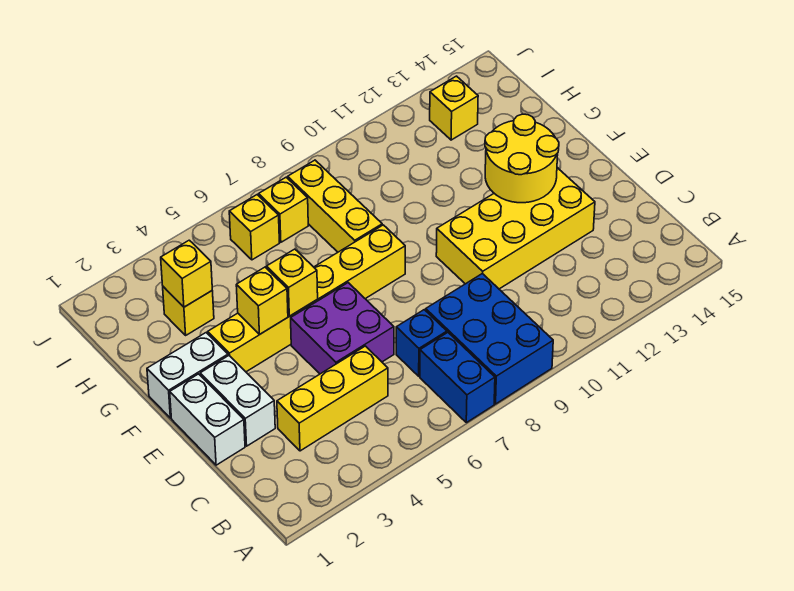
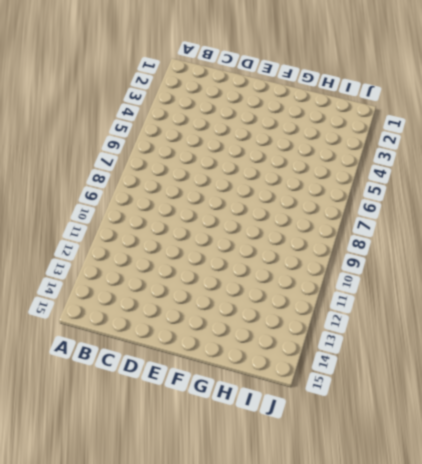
none -> blue brick A7:B7 level 1
none -> blue brick A8:C9 level 1
none -> yellow brick C3:C5 level 1

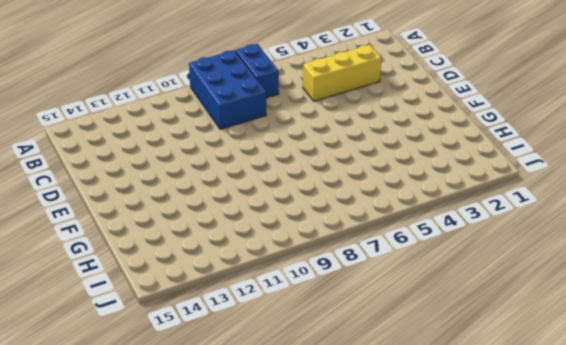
none -> blue brick C7 level 1
none -> white brick D1:E1 level 1
none -> white brick D2:E2 level 1

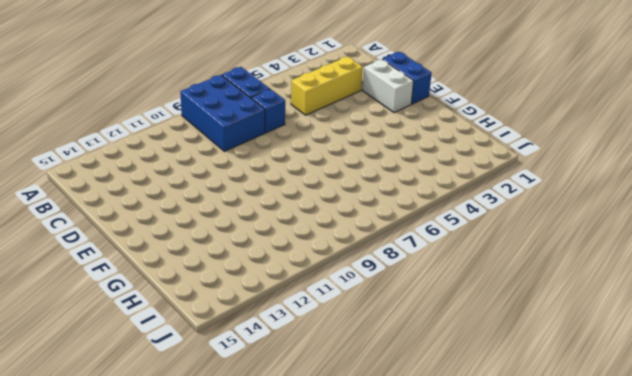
blue brick D1:E1 level 1 -> white brick D1:E1 level 1
none -> purple brick D5:E6 level 1
none -> yellow brick D10:E13 level 1
none -> white brick F1:F2 level 1

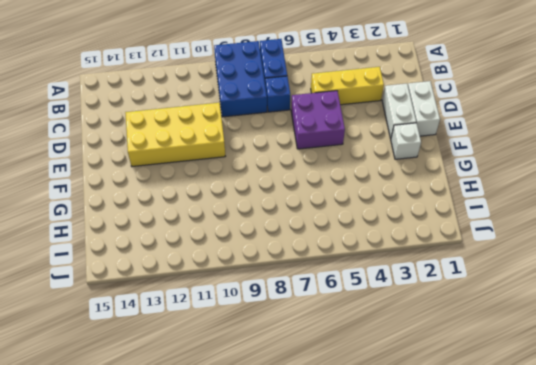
white brick F2 level 1 -> white brick F1:F2 level 1
none -> yellow brick F3:F8 level 1
none -> yellow brick G8:I8 level 1
none -> yellow brick H3 level 1

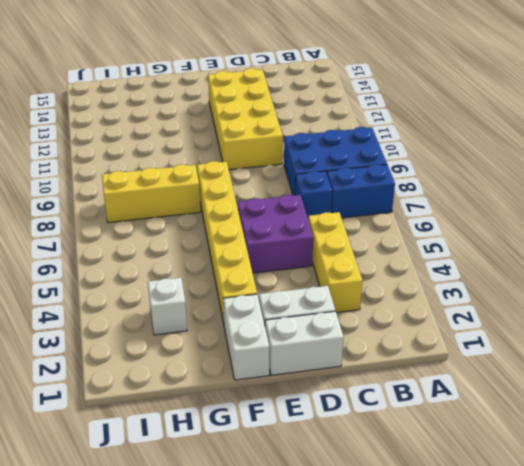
white brick H3 level 1 -> yellow brick H3 level 1
none -> yellow brick I6 level 1
none -> yellow brick I7 level 1
none -> yellow brick I13 level 1

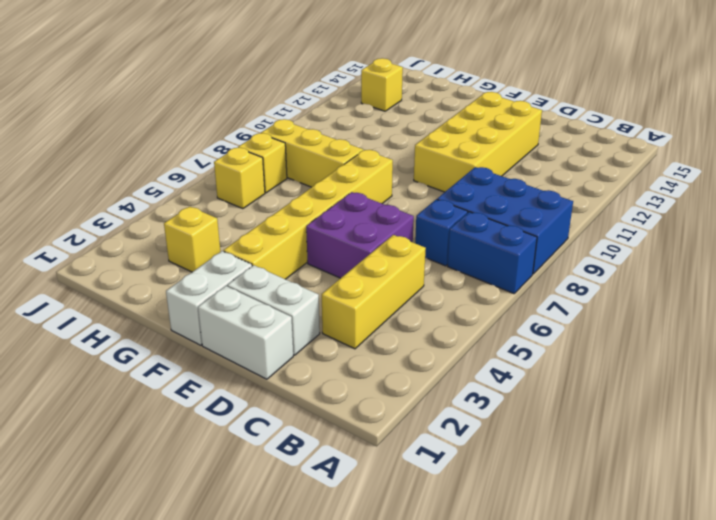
none -> yellow round brick E12:F13 level 2
none -> yellow brick F4 level 2
none -> yellow brick F5 level 2

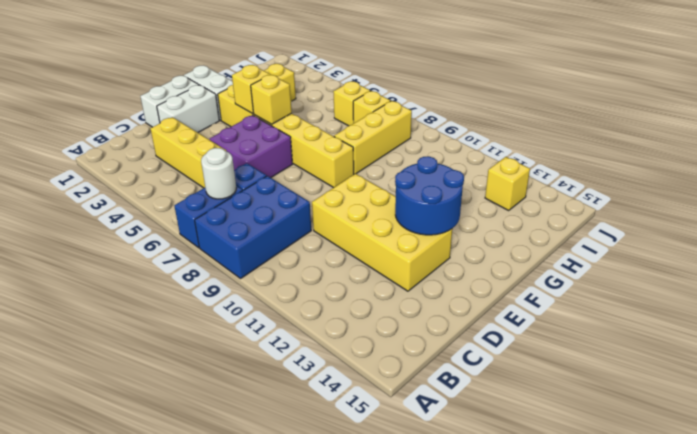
white round brick B7 level 2 -> none
blue round brick E12:F13 level 2 -> yellow round brick E12:F13 level 2
none -> yellow brick H3 level 2

